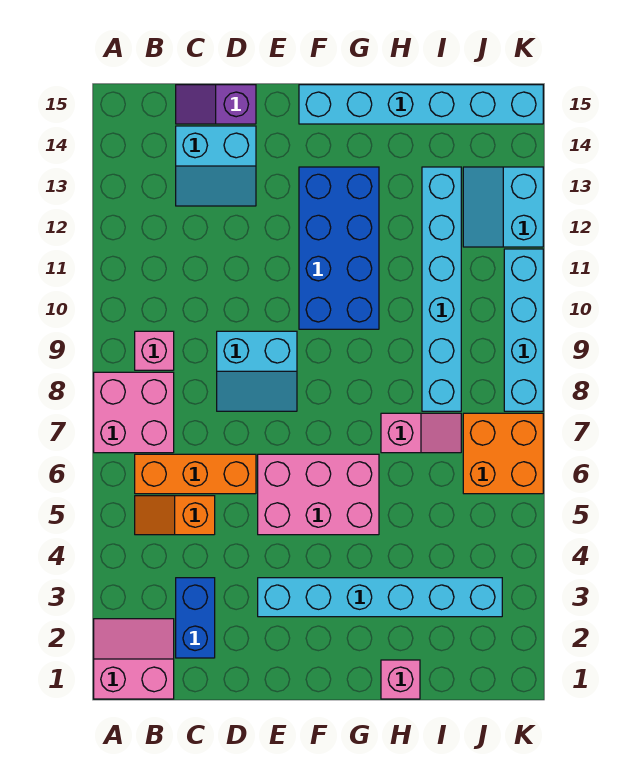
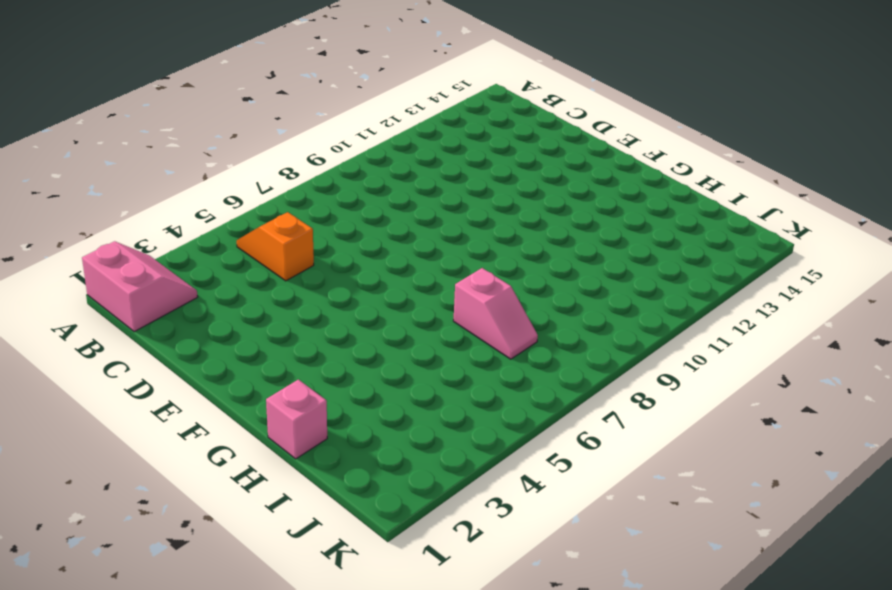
none -> pink brick A7:B8 level 1
none -> orange brick B6:D6 level 1
none -> pink brick B9 level 1

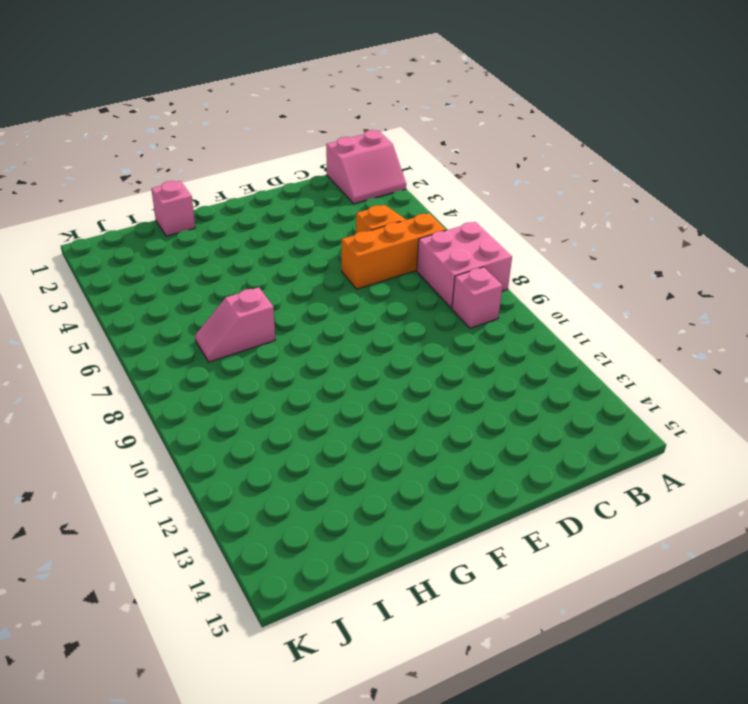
none -> blue brick C2:C3 level 1
none -> cyan slope C13:D14 level 1 top 14
none -> purple slope C15:D15 level 1 top D

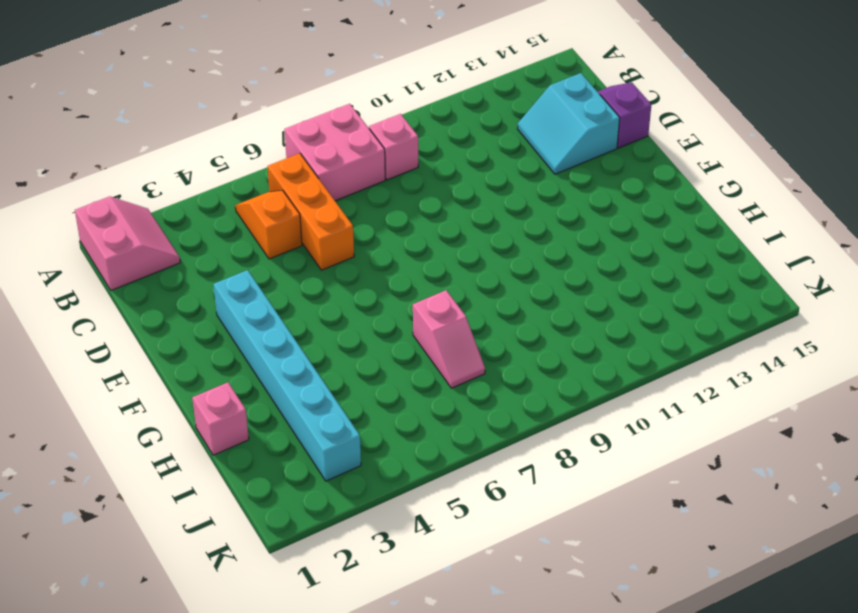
none -> blue brick C2:C3 level 1
none -> cyan slope D8:E9 level 1 top 9
none -> pink brick E5:G6 level 1

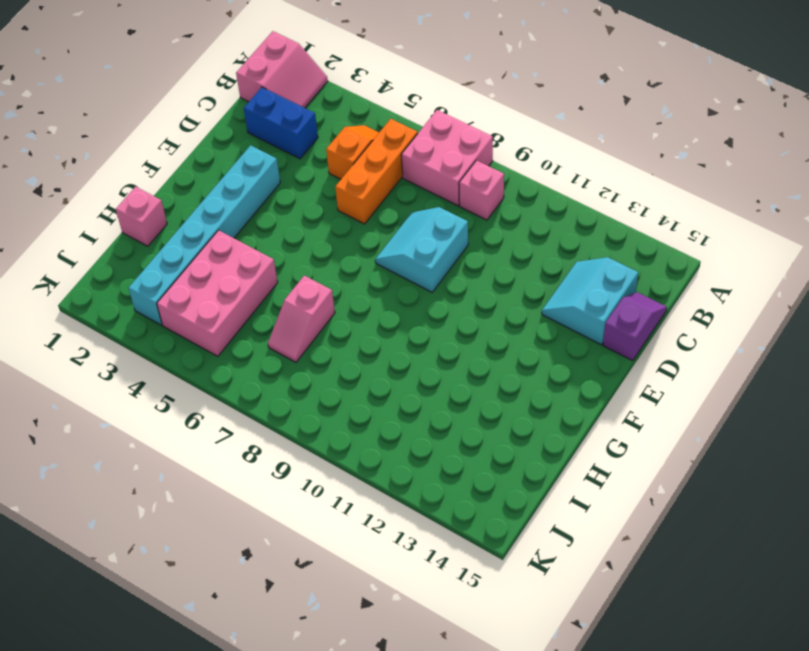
pink brick H4:J5 level 1 -> pink brick E5:G6 level 1
none -> blue brick F10:G13 level 1
none -> cyan brick F15:K15 level 1
none -> cyan brick I8:I13 level 1

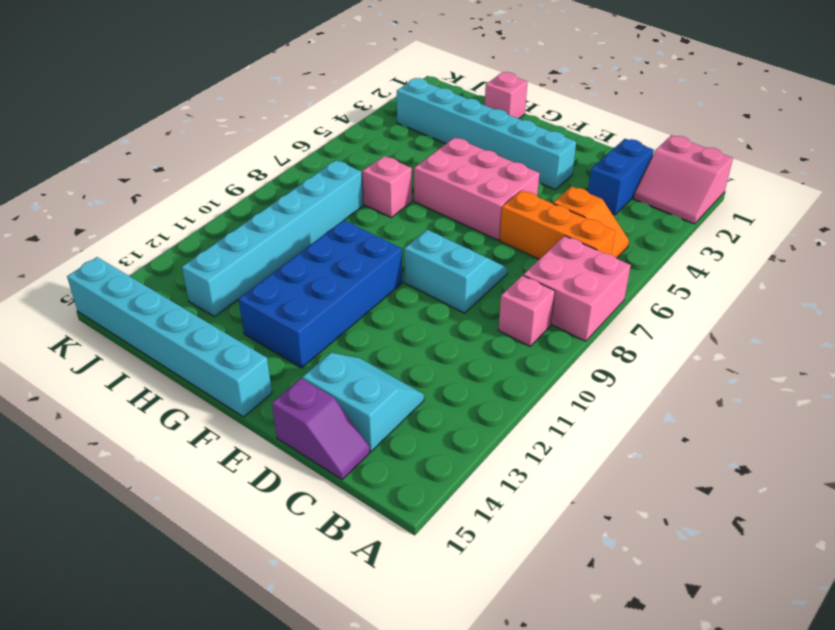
none -> orange brick J6:K7 level 1
none -> cyan slope J12:K13 level 1 top K
none -> cyan brick K8:K11 level 1

